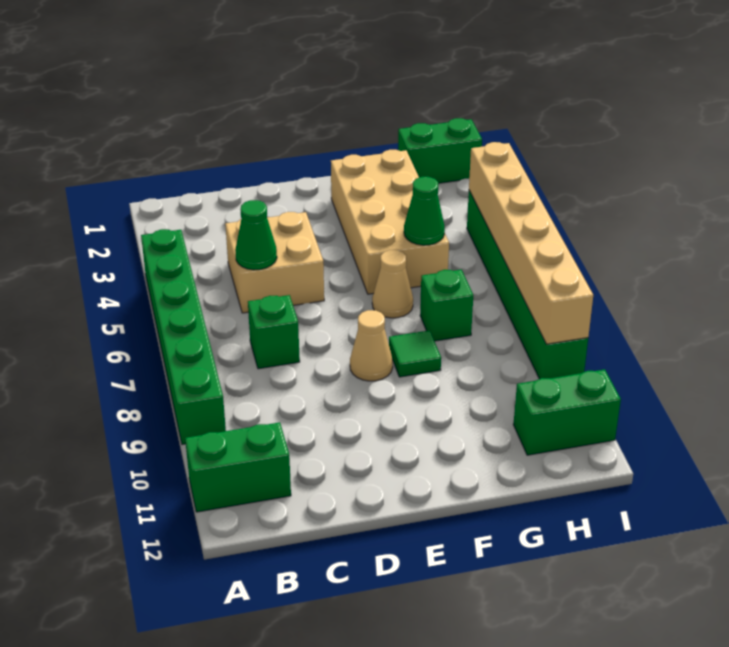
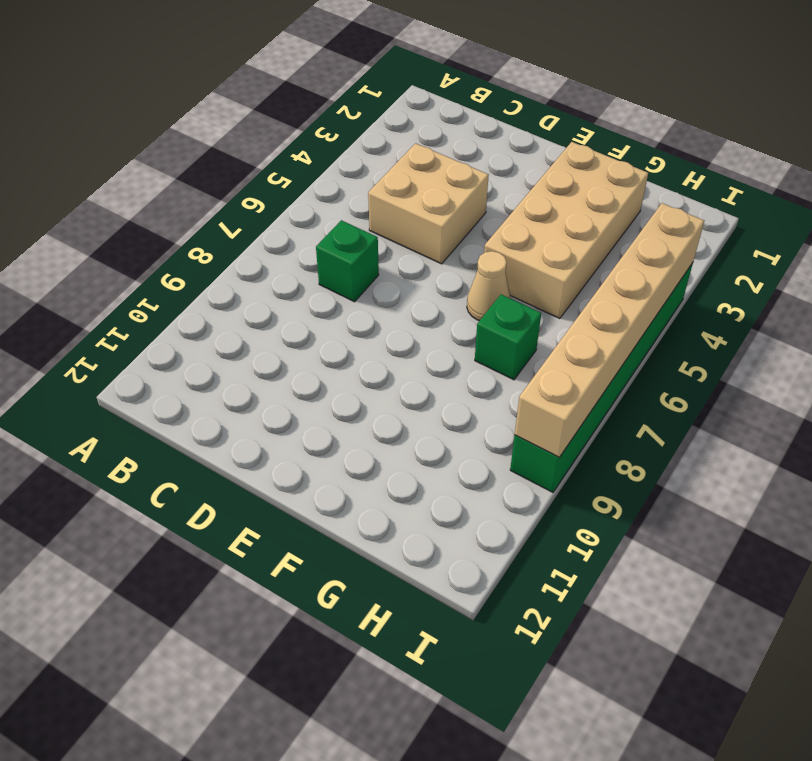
none -> green brick A4:A9 level 1
none -> green brick A11:B11 level 1
none -> tan cone E8 level 1

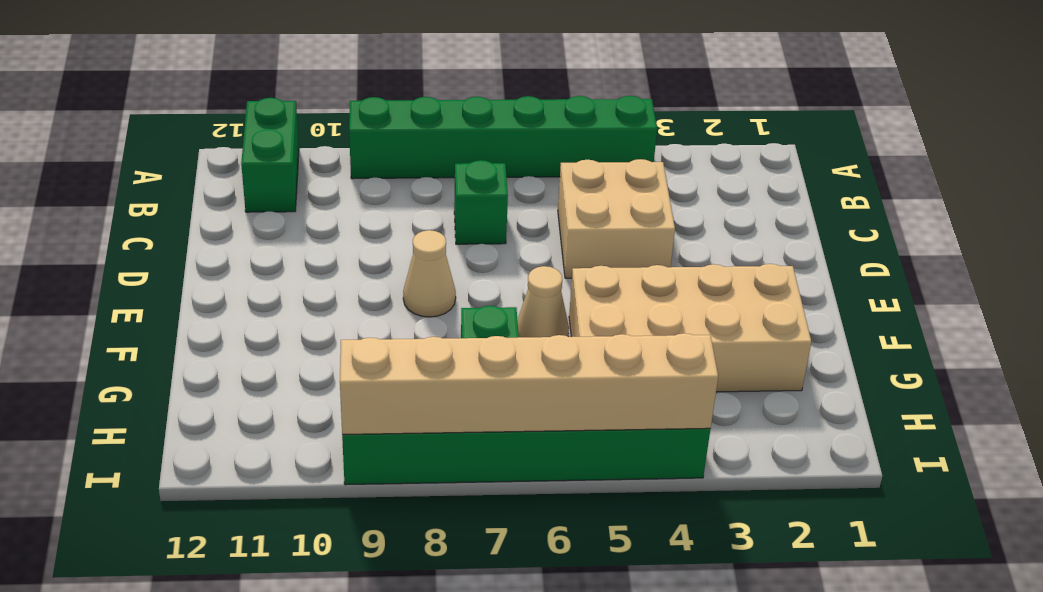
none -> green tile F8 level 1
none -> green brick H1:I1 level 1
none -> green brick H11:I11 level 1

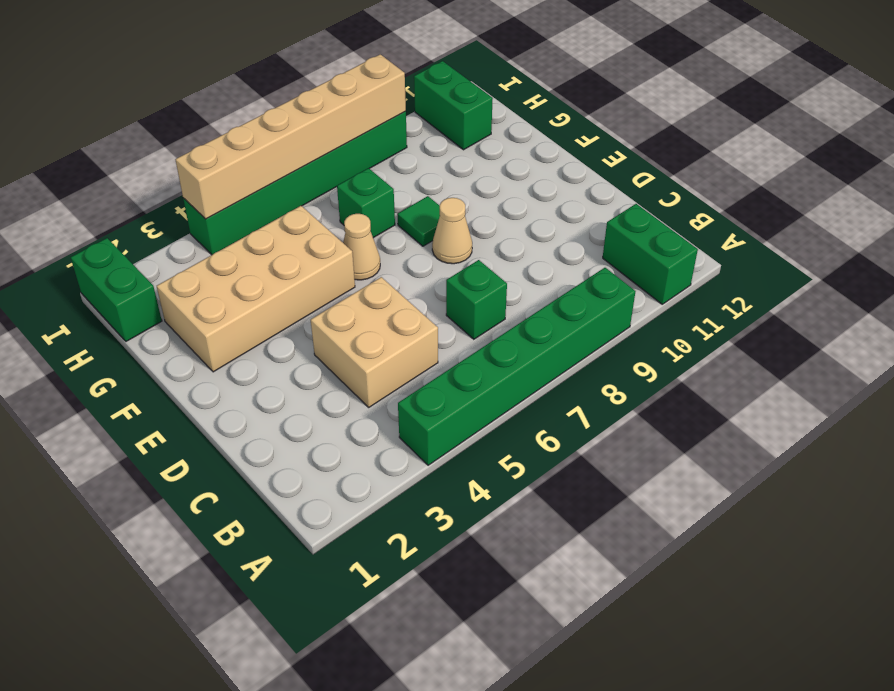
none -> green cone C5 level 2
none -> green cone G5 level 2

